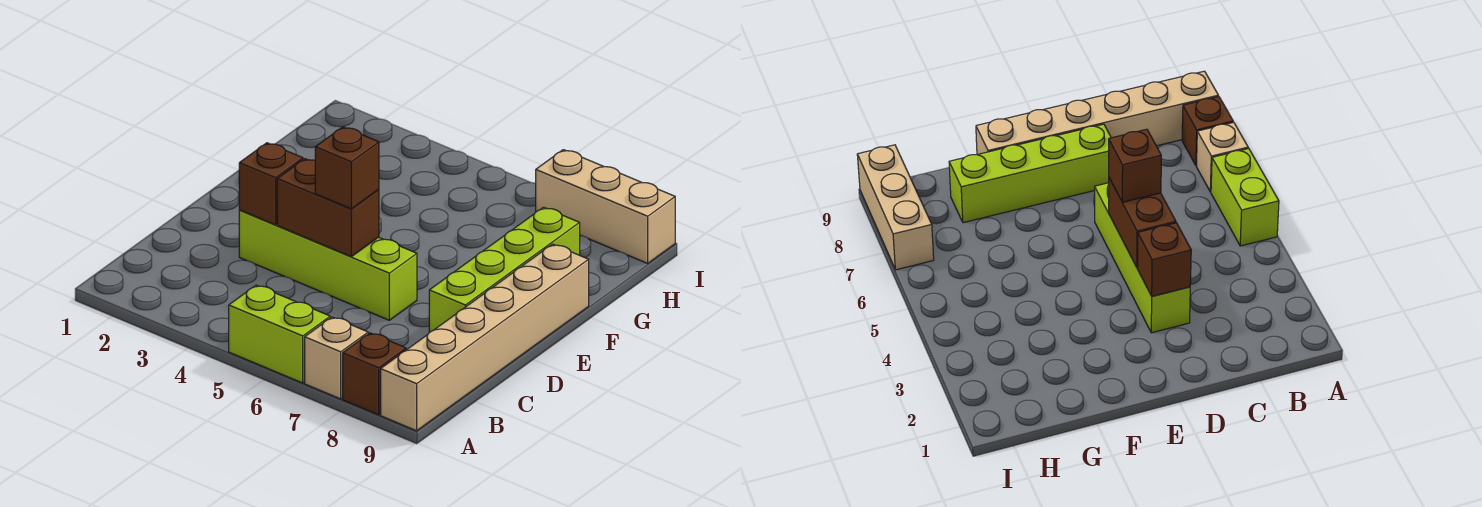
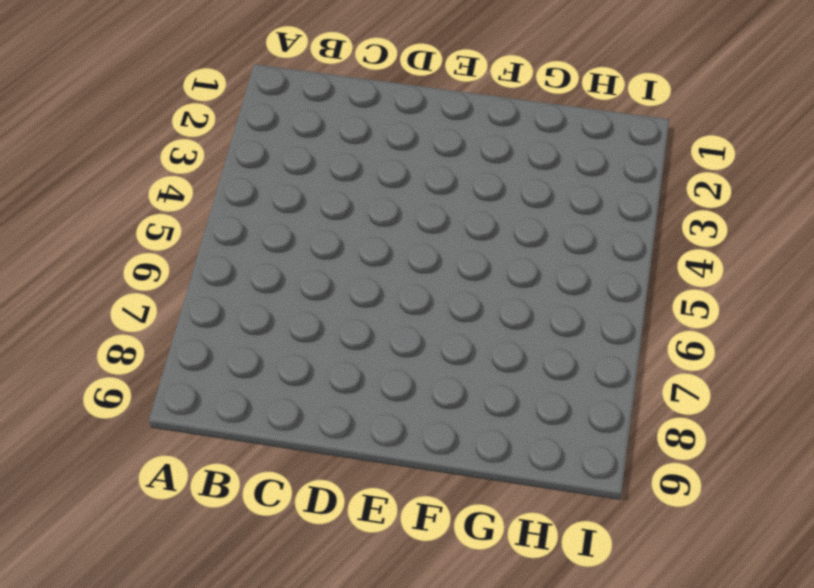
none -> lime brick A5:A6 level 1
none -> tan brick A7 level 1

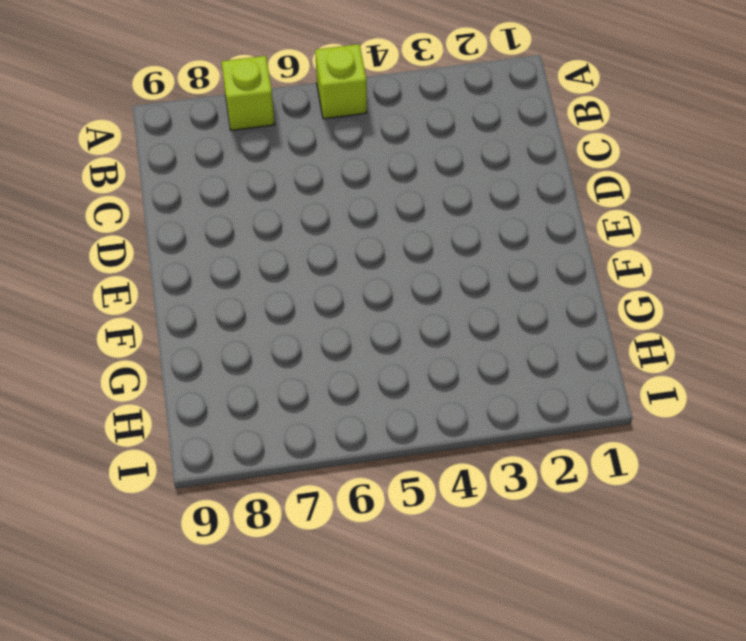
lime brick A5 level 1 -> lime brick A5:A6 level 1
lime brick A7 level 1 -> tan brick A7 level 1
none -> brown brick A8 level 1
none -> tan brick A9:F9 level 1

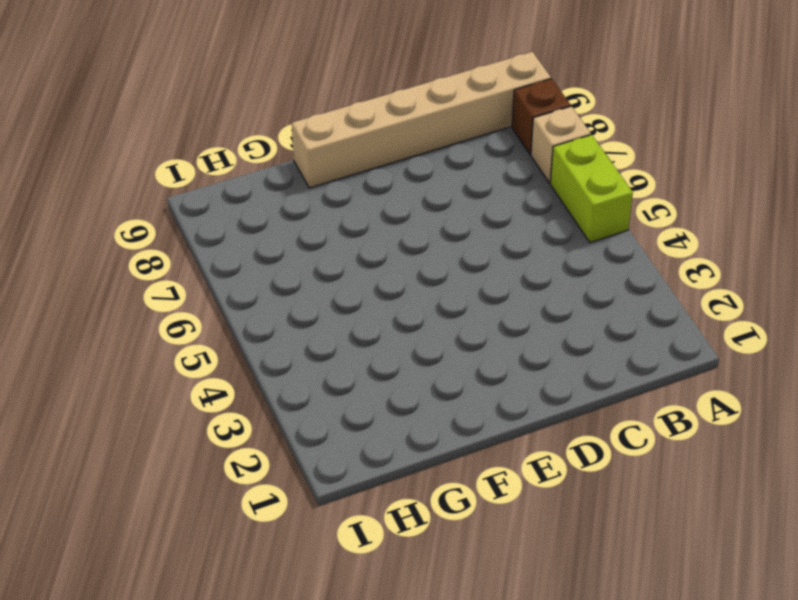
none -> lime brick D3:D6 level 1
none -> lime brick D8:G8 level 1

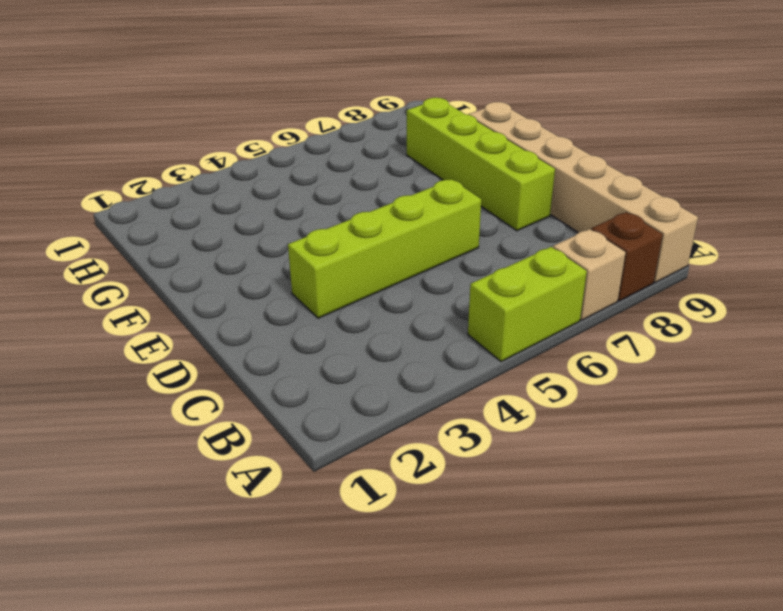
none -> tan brick I7:I9 level 1
none -> brown brick D3 level 2

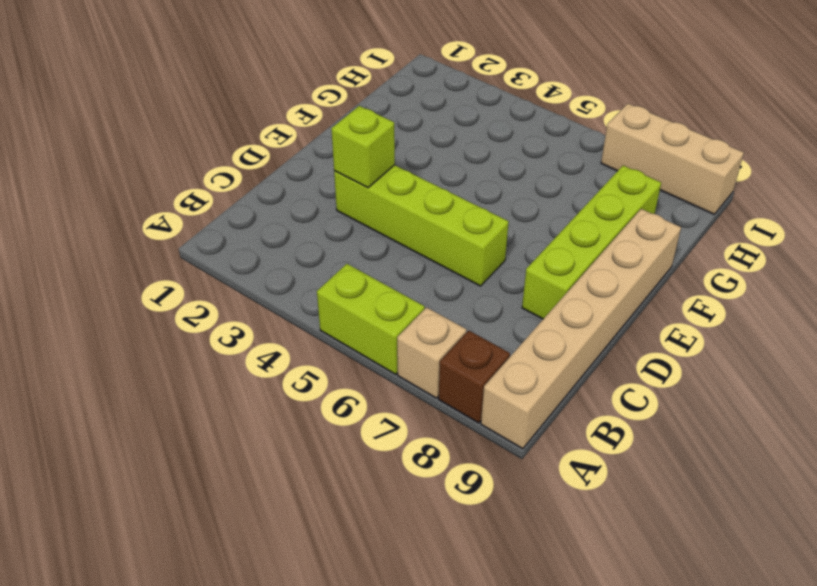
lime brick D3 level 2 -> brown brick D3 level 2
none -> brown brick D4:D5 level 2
none -> brown brick D5 level 3

